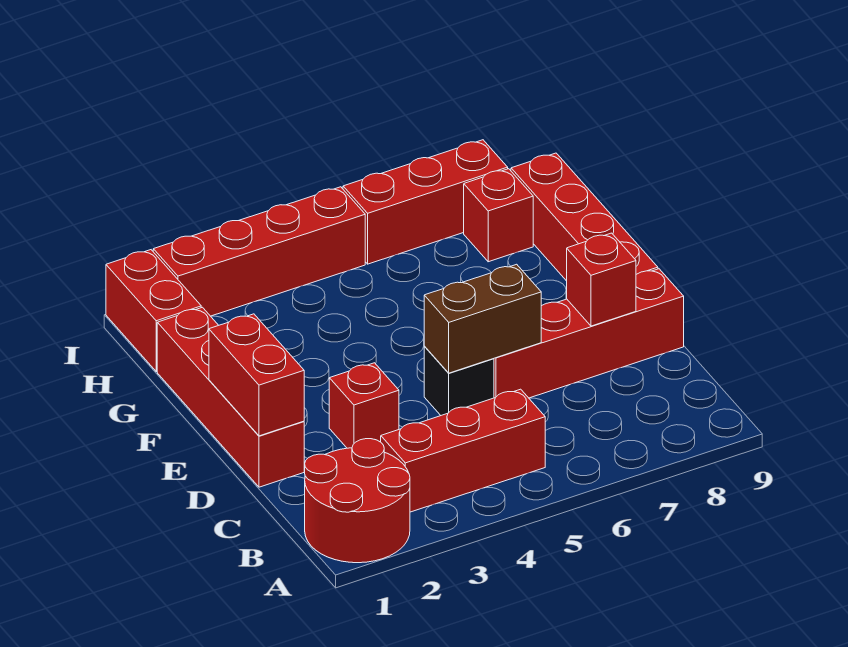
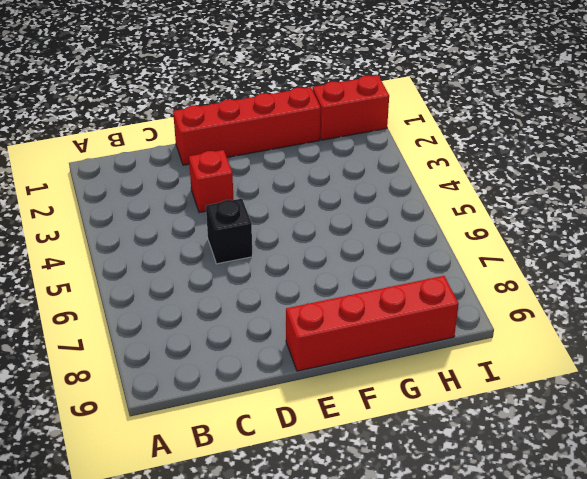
none -> red round brick A1:B2 level 1
none -> red brick B3:B5 level 1
none -> red brick D6:D9 level 1

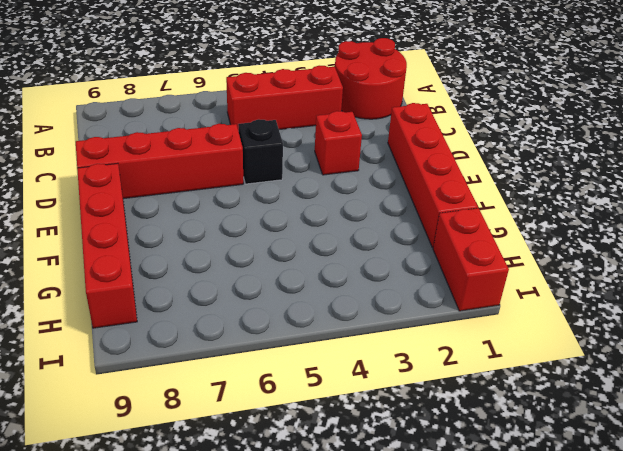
none -> red brick H8 level 1
none -> red brick I2:I5 level 1
none -> red brick I6:I8 level 1

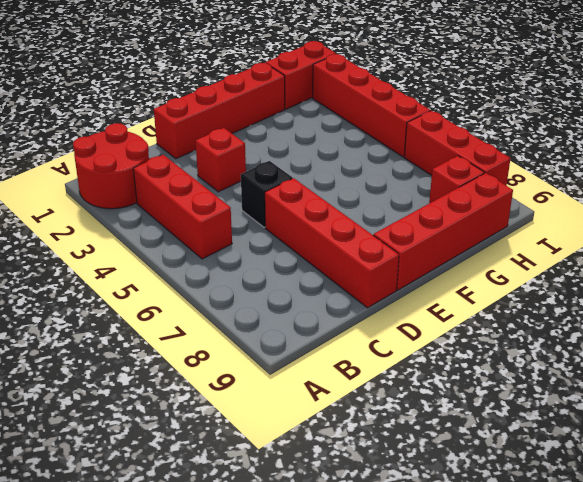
none -> red brick D1:E1 level 2
none -> brown brick D5:D6 level 2
none -> red brick D8 level 2

